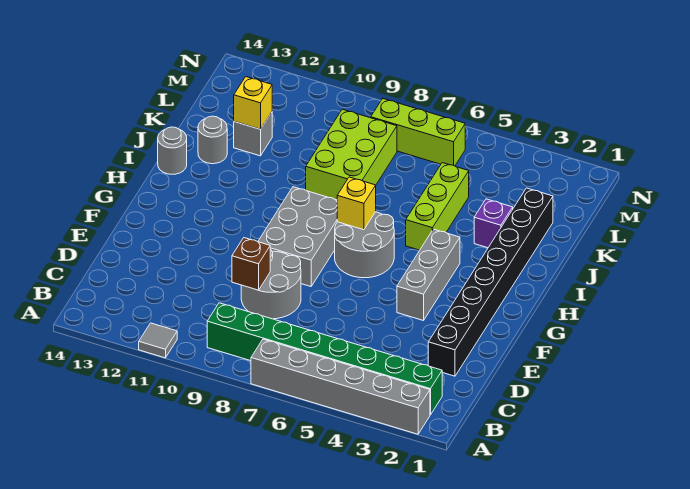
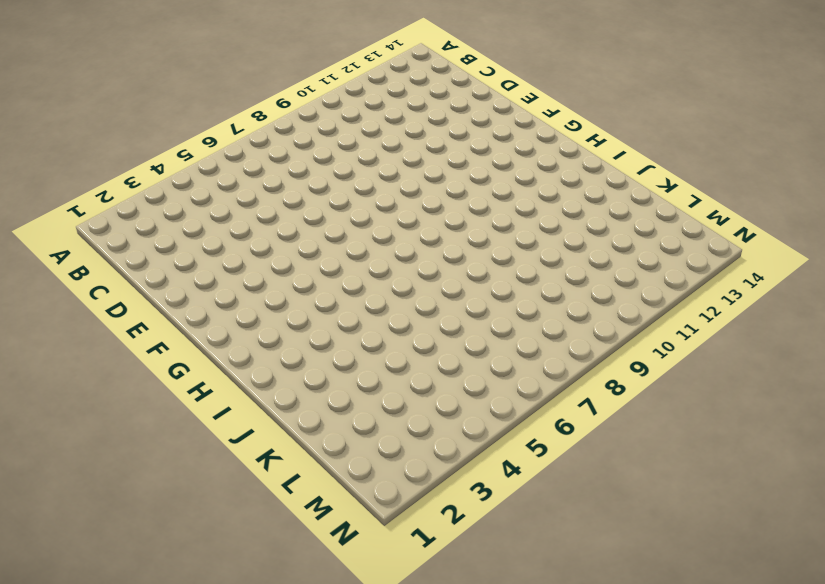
none -> grey brick A2:A7 level 1
none -> grey tile A11 level 1
none -> green brick B2:B9 level 1

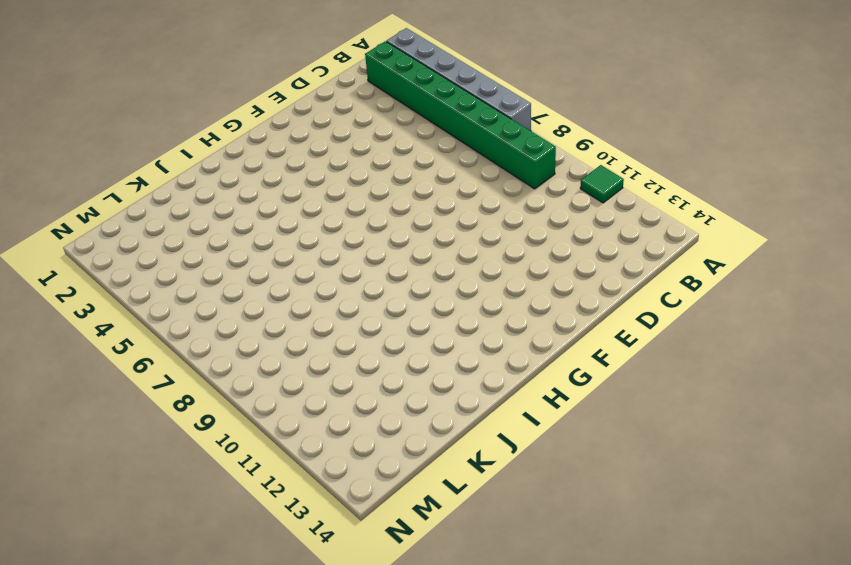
green tile A11 level 1 -> grey tile A11 level 1
none -> black brick D2:K2 level 1
none -> grey round brick D8:E9 level 1
none -> grey brick F4:H4 level 1

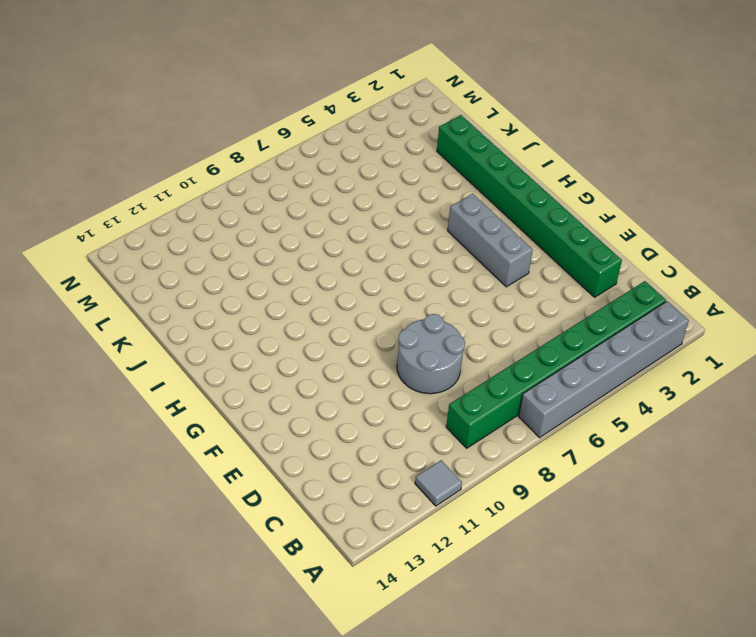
green brick D2:K2 level 1 -> black brick D2:K2 level 1
none -> grey brick F8:H9 level 1
none -> grey round brick G6:H7 level 1
none -> lime brick I5:K5 level 1

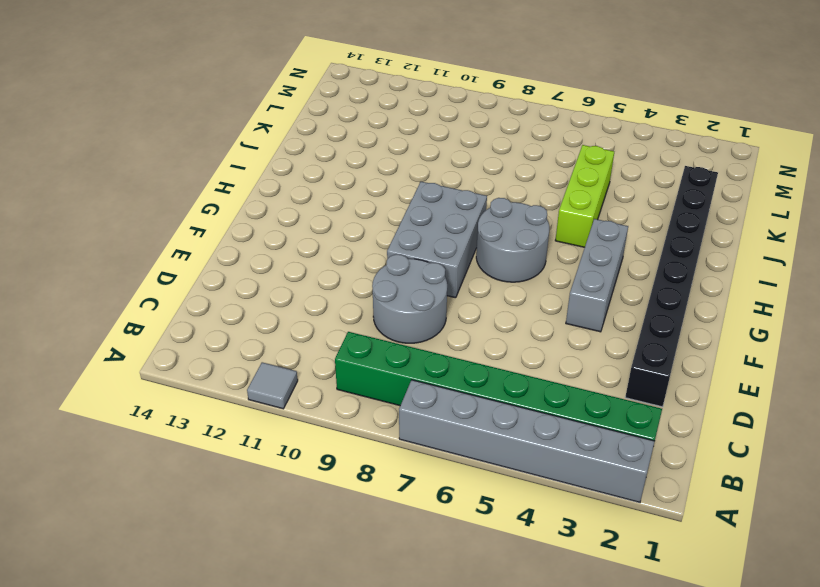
none -> grey round brick I14 level 1
none -> purple brick J3 level 1
none -> lime brick J8:L9 level 1

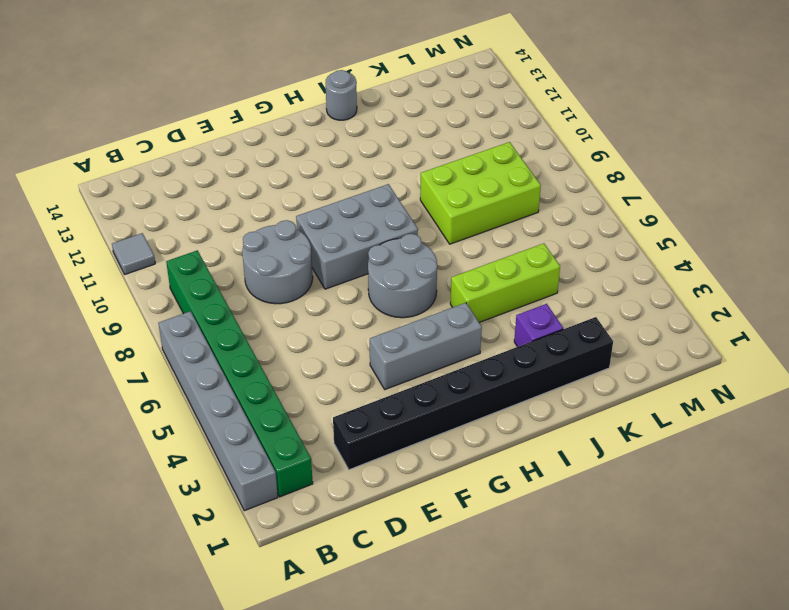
none -> grey round brick J13 level 1
none -> grey brick K12 level 1
none -> lime brick M6:M8 level 1

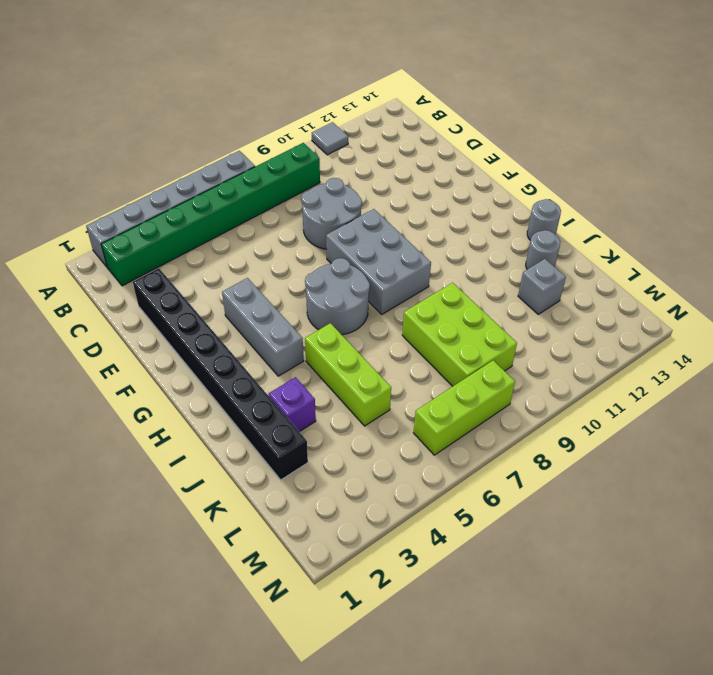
none -> brown brick D9 level 2
none -> yellow brick H7 level 2
none -> yellow brick K12 level 2

